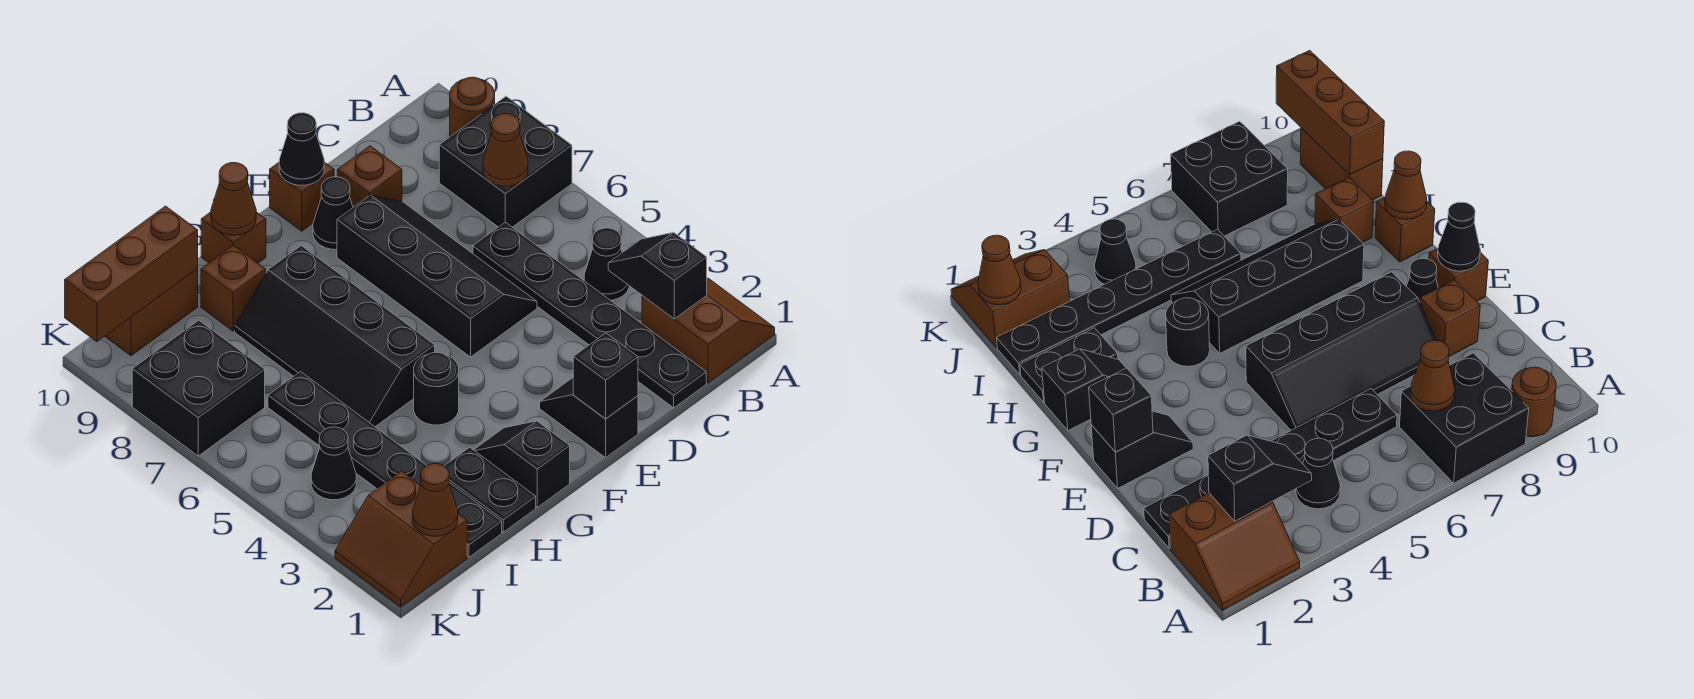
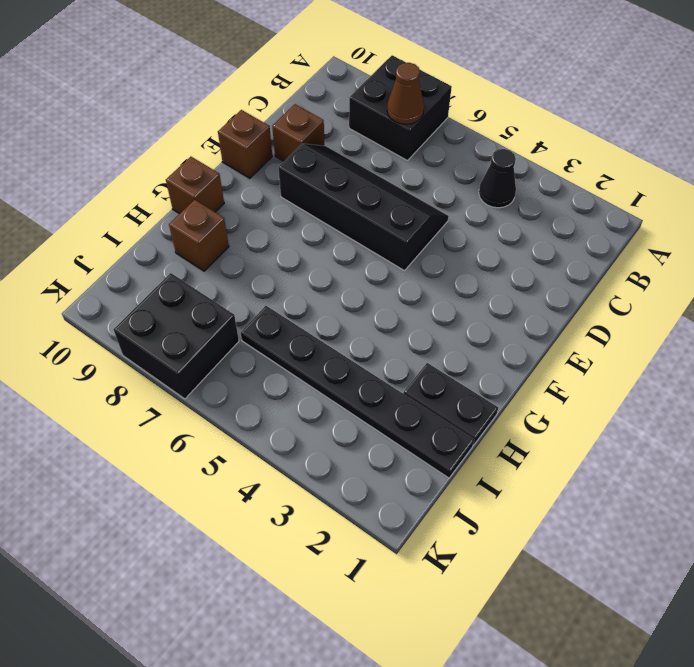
none -> brown slope A1:B2 level 1 top B
none -> brown round brick A9 level 1
none -> black plate C1:C6 level 1

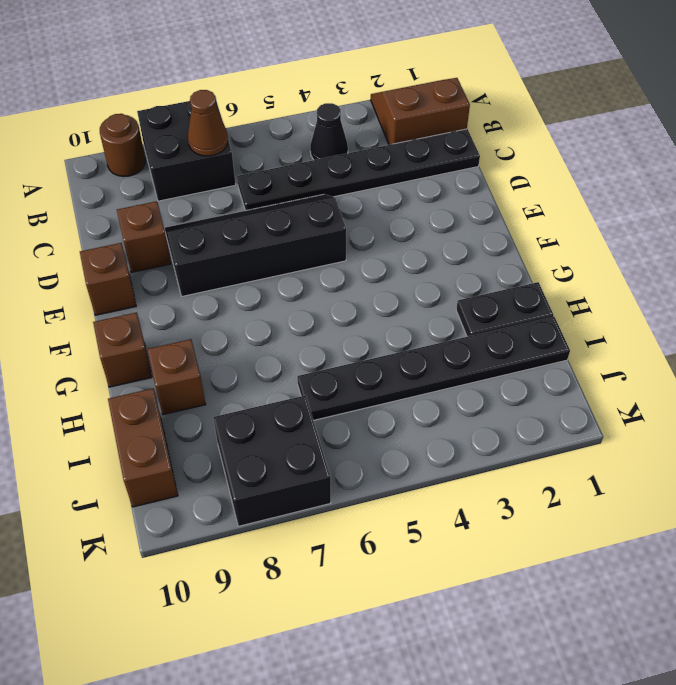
none -> black slope E1:E2 level 1 top 1
none -> black cone E9 level 1
none -> black slope G1:G2 level 1 top 1

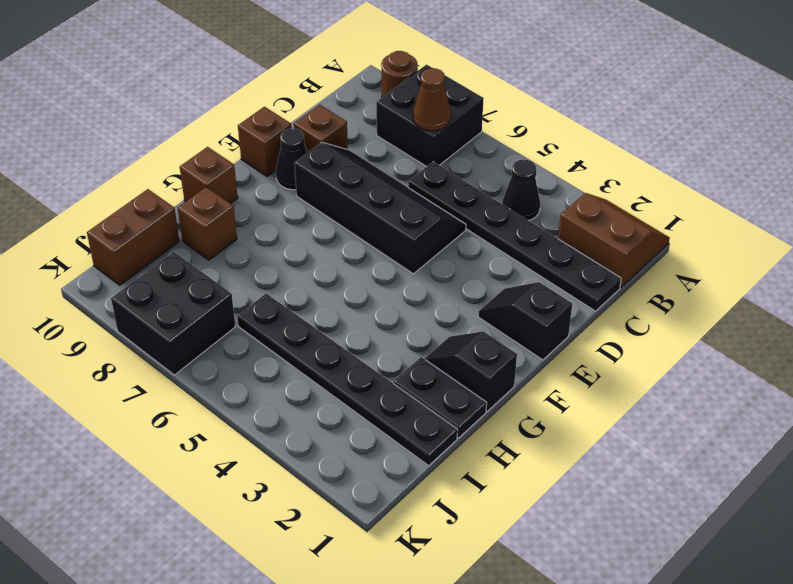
none -> black round brick G4 level 1
none -> black slope G5:H8 level 1 top G
none -> brown slope J1:K2 level 1 top J

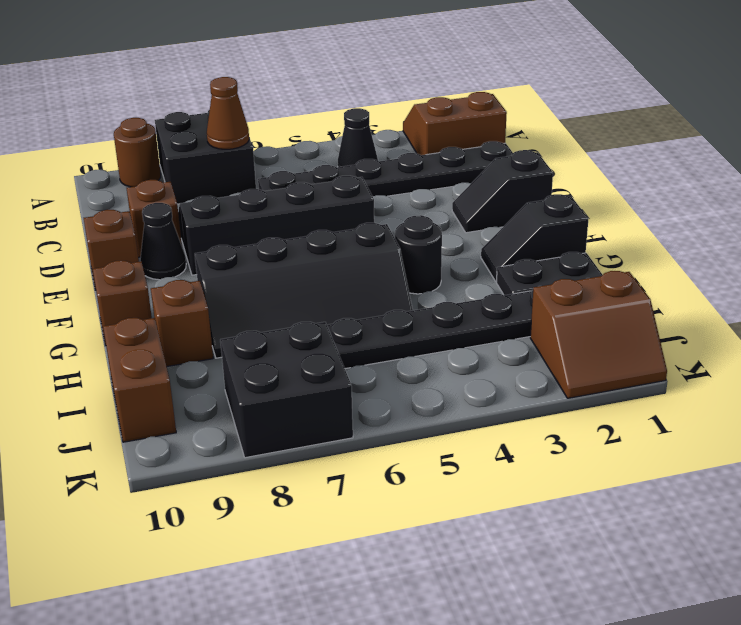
none -> black cone J4 level 1
none -> black slope B2:B3 level 2 top 2
none -> black brick E1 level 2

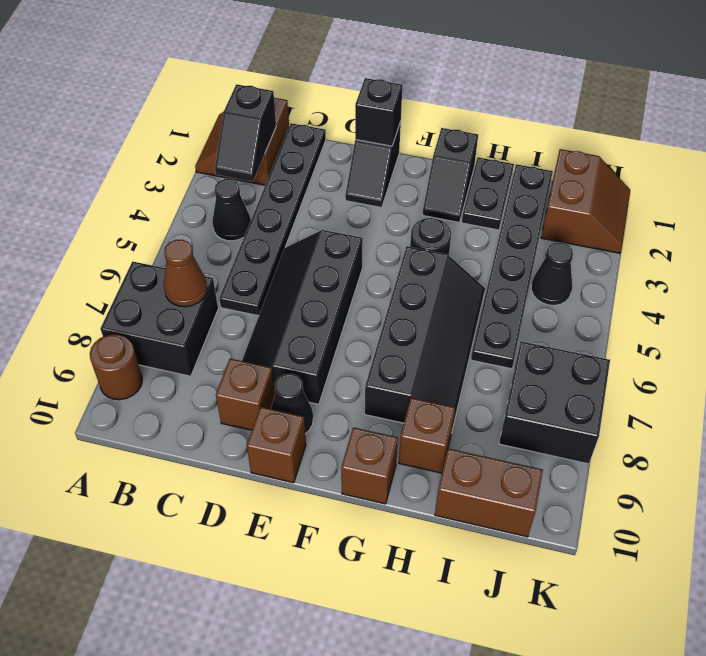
none -> black cone E10 level 2
none -> brown cone G10 level 2
none -> brown brick I10:K10 level 2

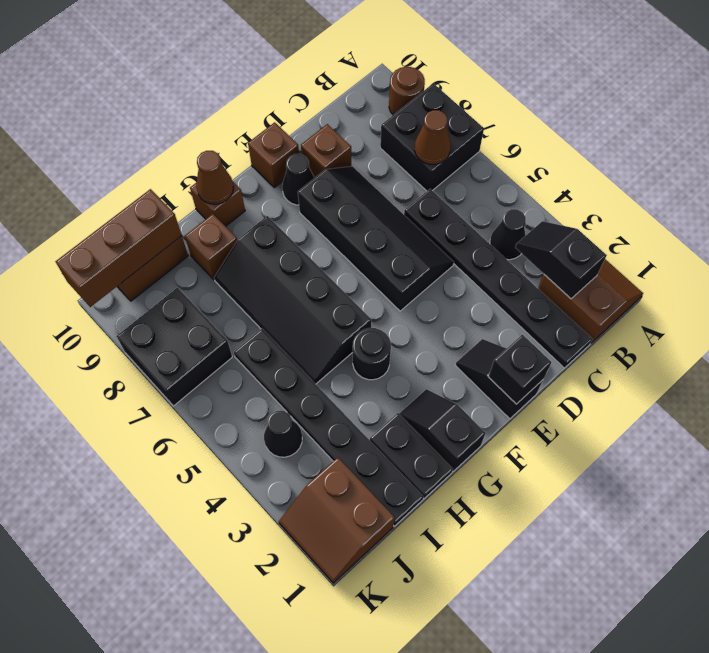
none -> black cone E10 level 2
none -> brown cone J1 level 2

